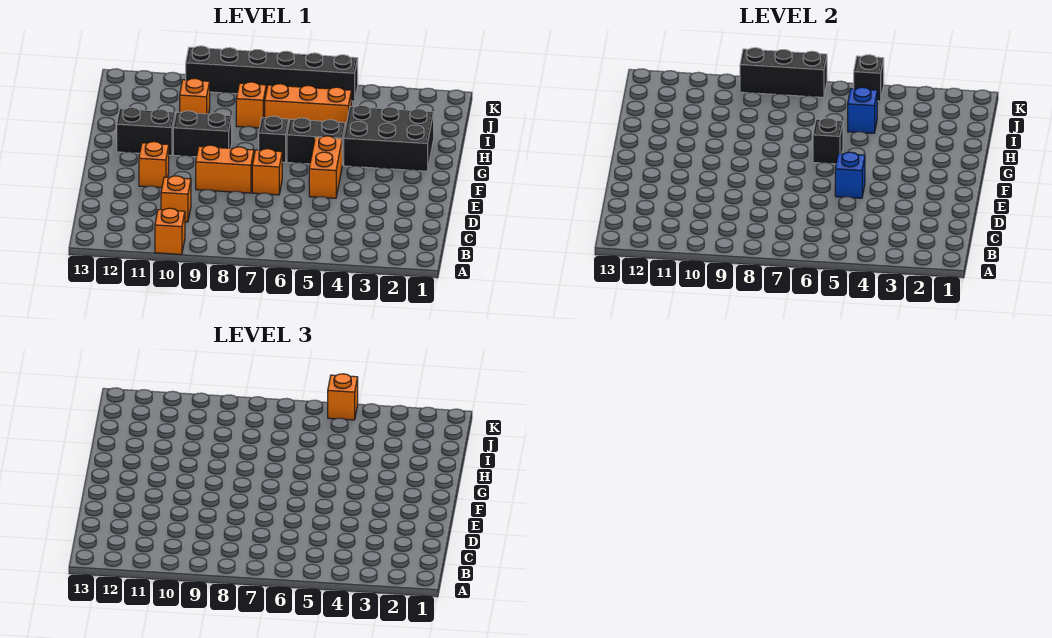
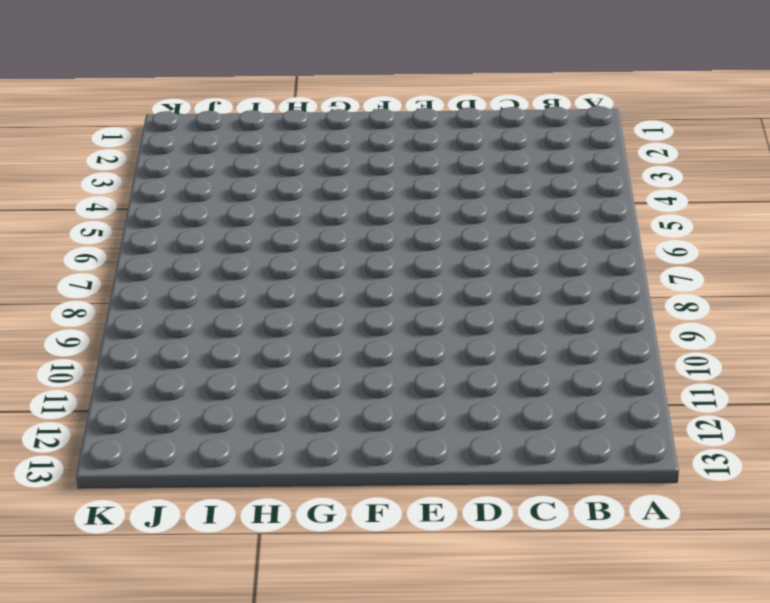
none -> orange brick A10 level 1
none -> orange brick C10 level 1
none -> orange brick E5:F5 level 1

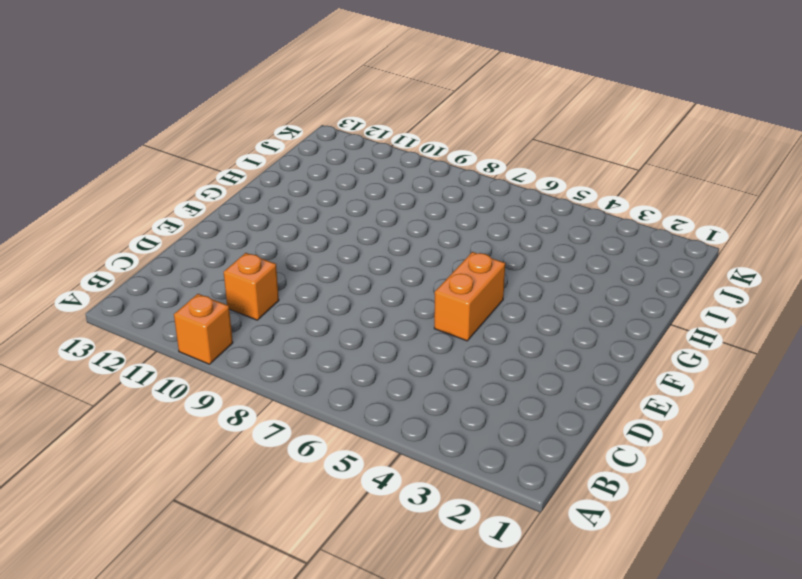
none -> orange brick E7 level 1
none -> orange brick E8:E9 level 1
none -> orange brick E11 level 1

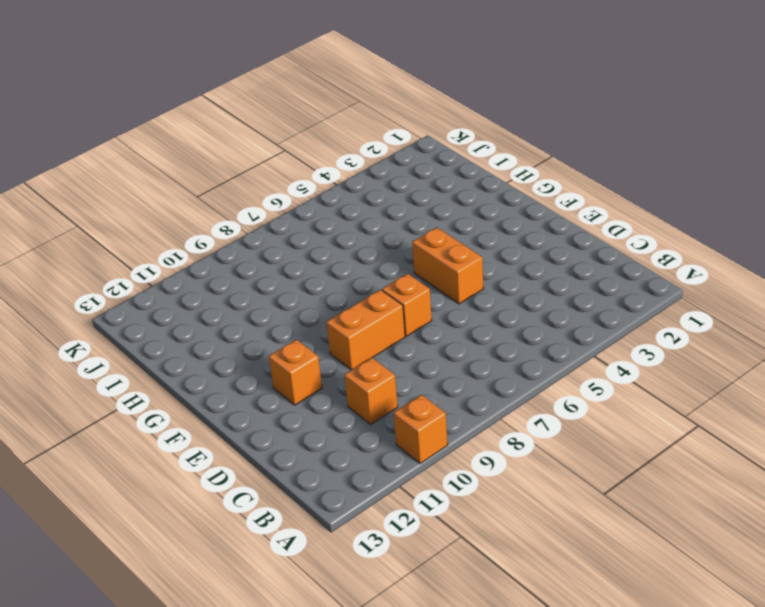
none -> black brick G2:H4 level 1
none -> black brick G5:G6 level 1
none -> black brick G7 level 1

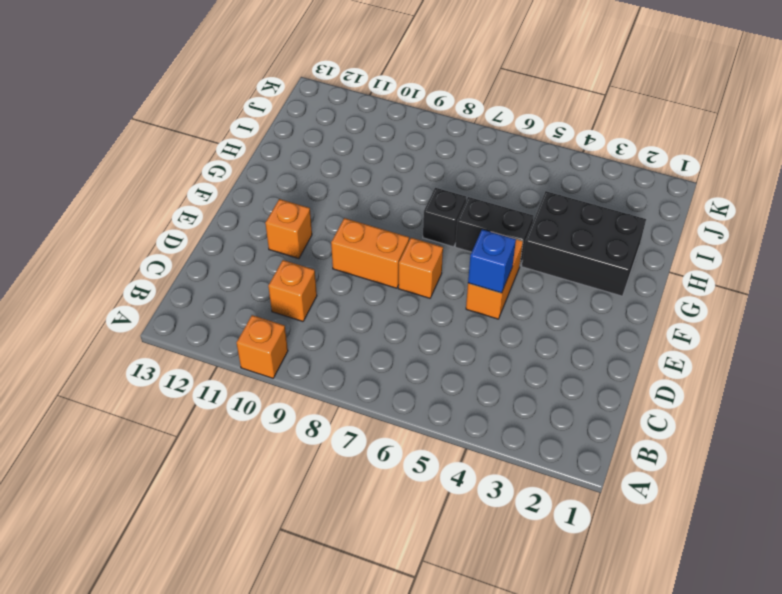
none -> black brick G9:G10 level 1
none -> black brick G11:G12 level 1
none -> orange brick I5:I7 level 1

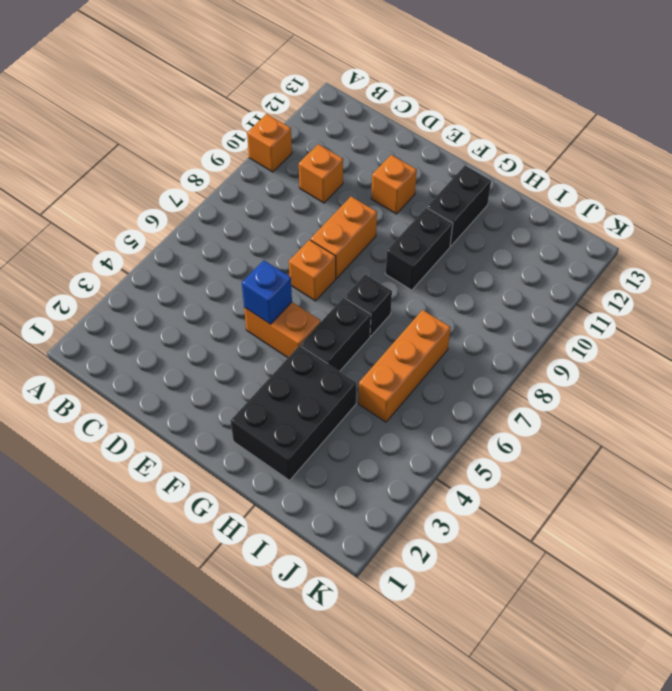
none -> orange brick I8 level 1
none -> orange brick I10 level 1
none -> black brick K5:K10 level 1

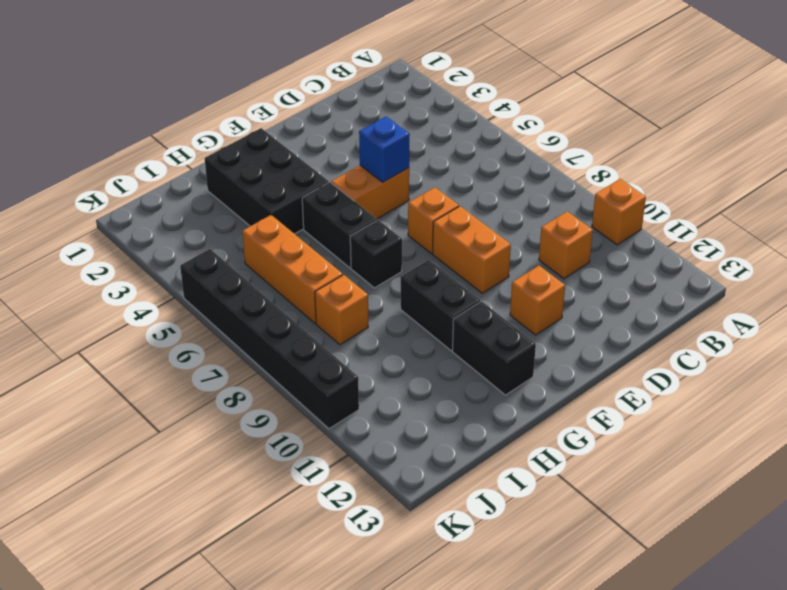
none -> orange brick I10 level 1
none -> black brick G6 level 2
none -> blue brick I5 level 2

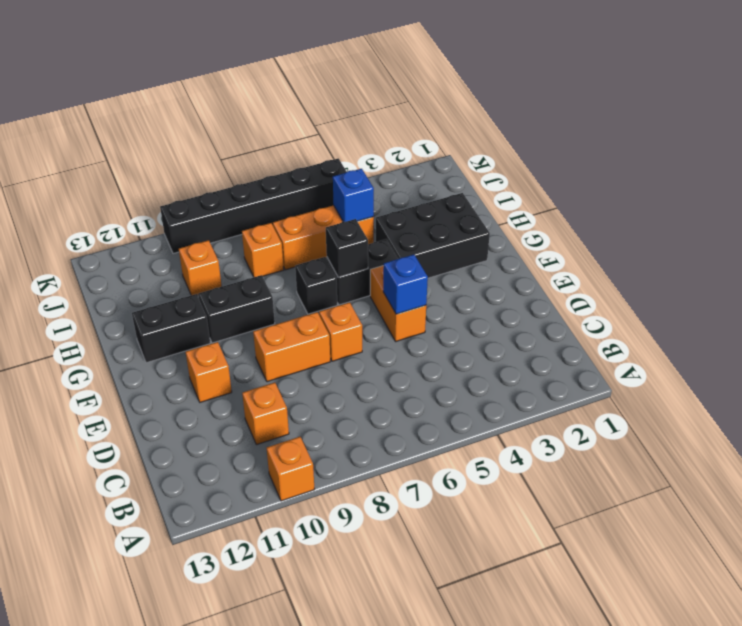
none -> black brick K5 level 2
none -> black brick K7:K9 level 2
none -> orange brick K5 level 3

